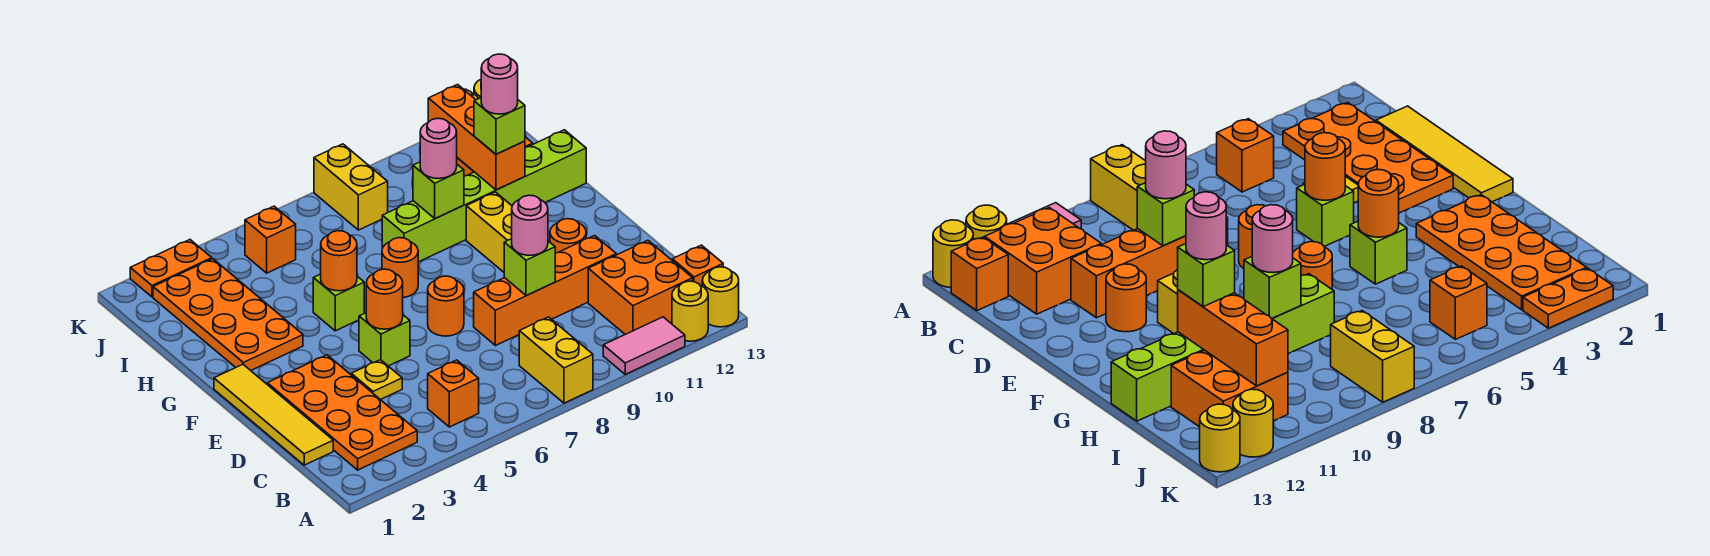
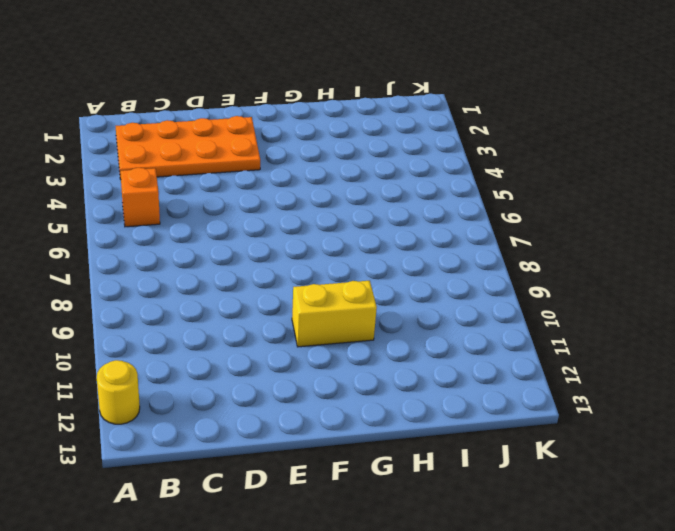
none -> yellow brick A8:B8 level 1
none -> pink tile A10:A11 level 1
none -> yellow round brick A13 level 1
none -> orange brick B11:C12 level 1

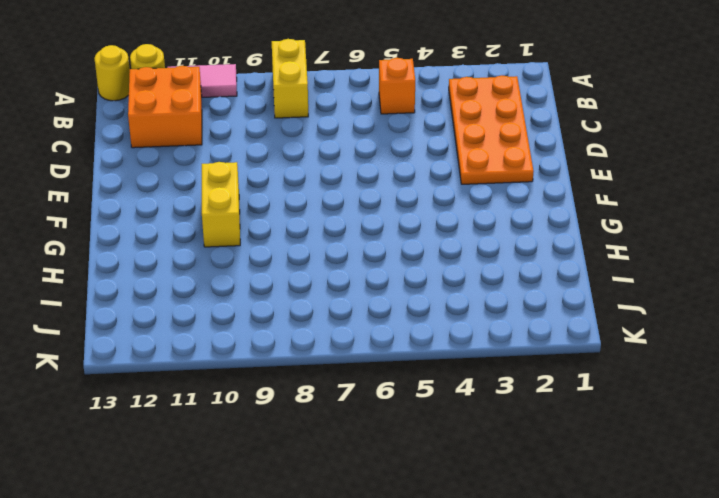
none -> orange brick B13 level 1
none -> yellow tile C1:F1 level 1
none -> yellow plate D4 level 1
none -> orange brick D8:D11 level 1

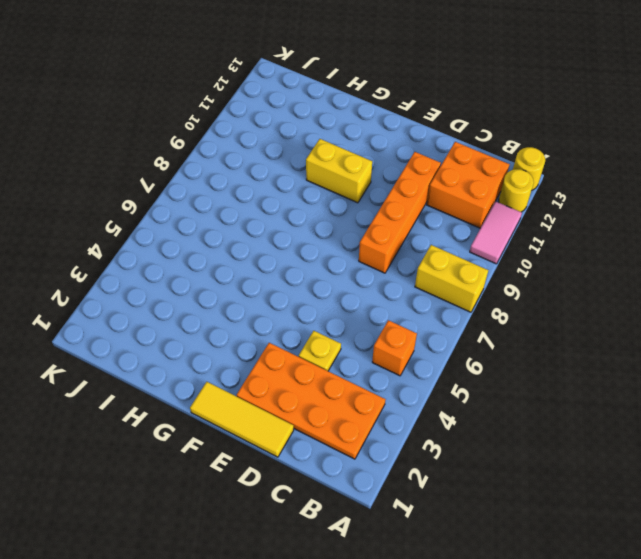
yellow tile D1:F1 level 1 -> yellow tile C1:F1 level 1
none -> orange brick B13 level 1
none -> lime brick E5 level 1
none -> orange round brick E7 level 1
none -> orange round brick E11 level 1

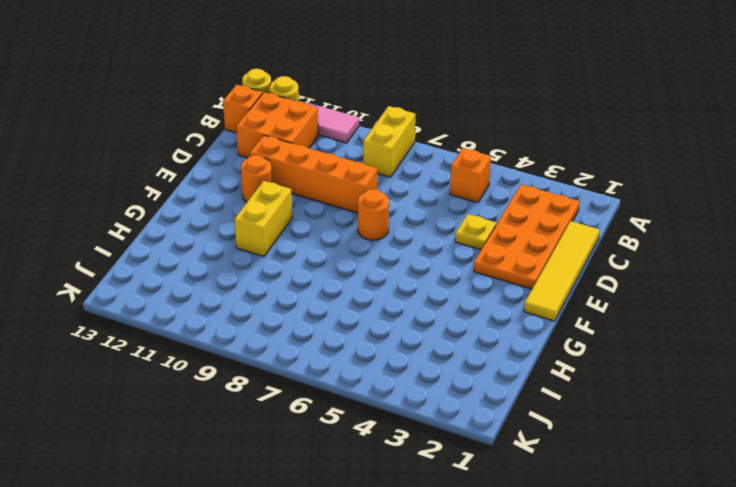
none -> lime brick E5 level 1
none -> orange plate G2:J3 level 1
none -> lime brick G5 level 1
none -> orange round brick G7 level 1

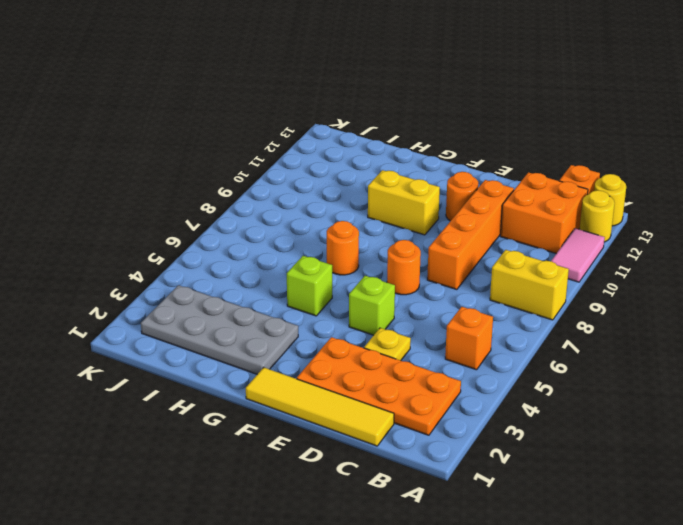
grey plate G2:J3 level 1 -> orange plate G2:J3 level 1
none -> lime brick H8:H13 level 1
none -> orange brick I11:J12 level 1
none -> orange brick J5 level 1
none -> yellow brick J8:K8 level 1

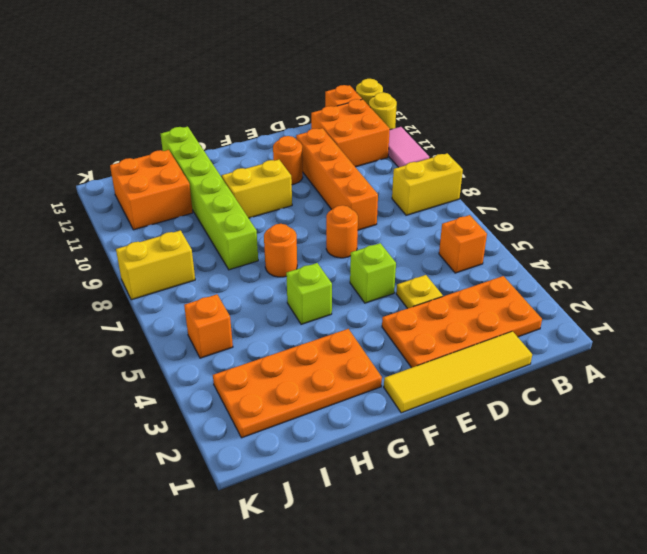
none -> orange plate K2:K3 level 1
none -> yellow round brick K12 level 1
none -> yellow round brick K13 level 1
none -> lime brick D9 level 2

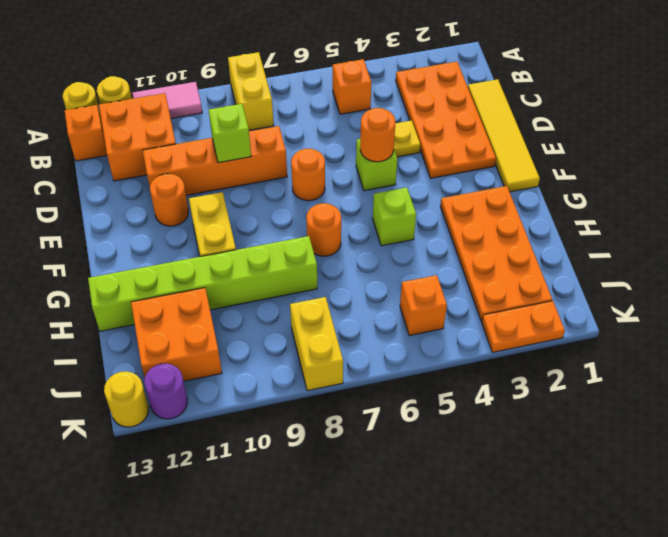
purple round brick K12 level 1 -> yellow round brick K12 level 1
none -> orange round brick G5 level 2
none -> lime brick H9 level 2
none -> orange brick H11:J11 level 2
none -> pink round brick D9 level 3

